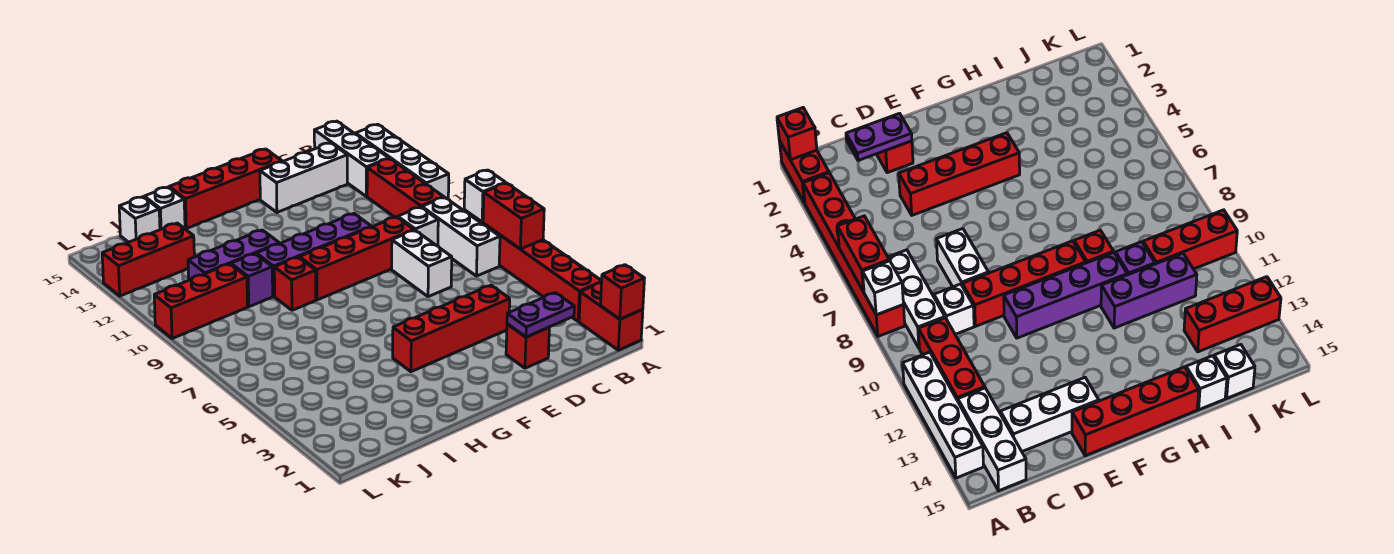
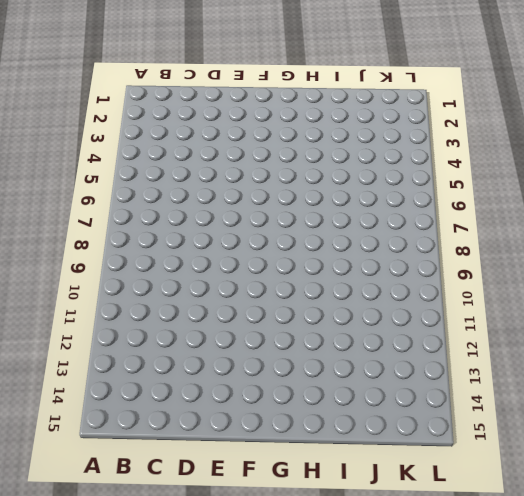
none -> red brick A1:A2 level 1
none -> red brick A3:A8 level 1
none -> white brick A11:A14 level 1

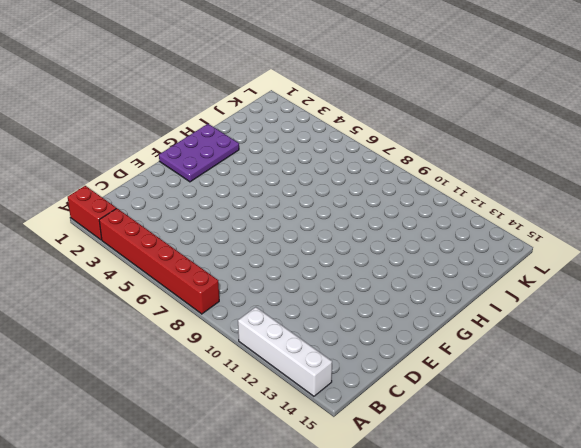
purple plate F1:H2 level 1 -> none
none -> white brick B7:B9 level 1
none -> red brick B10:B12 level 1
none -> white brick B13:B15 level 1

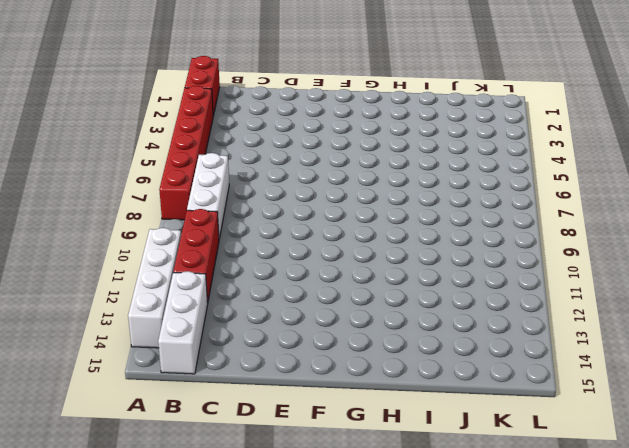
none -> white brick C9 level 1
none -> white brick C14:E14 level 1
none -> red brick D2 level 1

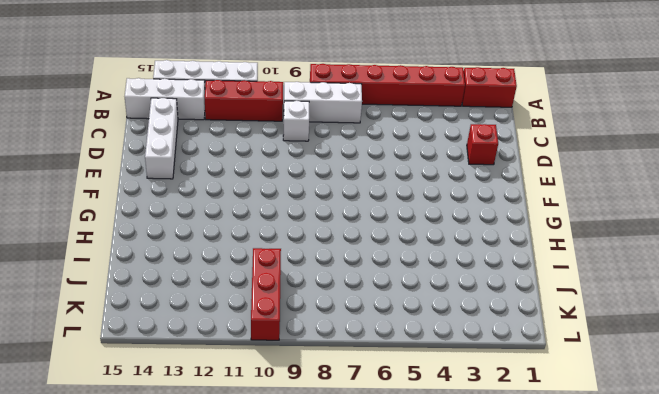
none -> red brick D4:G4 level 1
none -> white brick D7:D8 level 1
none -> red brick D9:G9 level 1

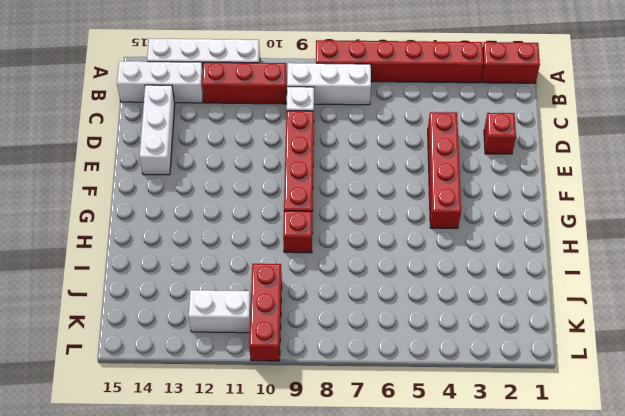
white brick K11:K12 level 1 -> white brick D7:D8 level 1
none -> purple brick E10:H10 level 1
none -> red brick E15:H15 level 1
none -> purple brick H11:J11 level 1

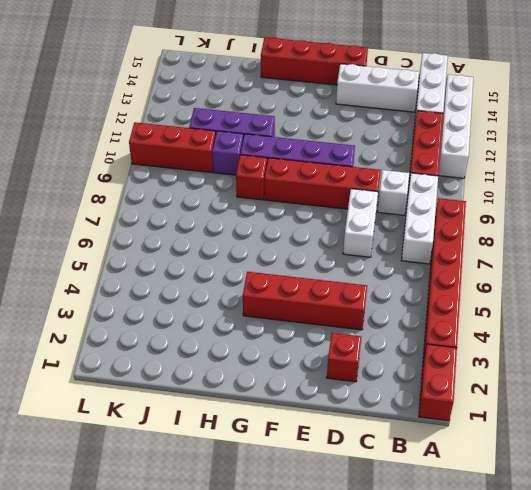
none -> white brick I15 level 1
none -> red brick J13:L13 level 1
none -> white brick J15 level 1

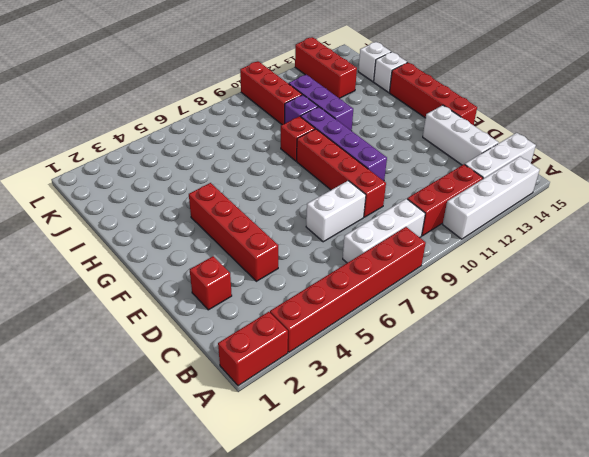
none -> white brick C9 level 1
none -> red brick A1 level 2
none -> red brick A6:A7 level 2

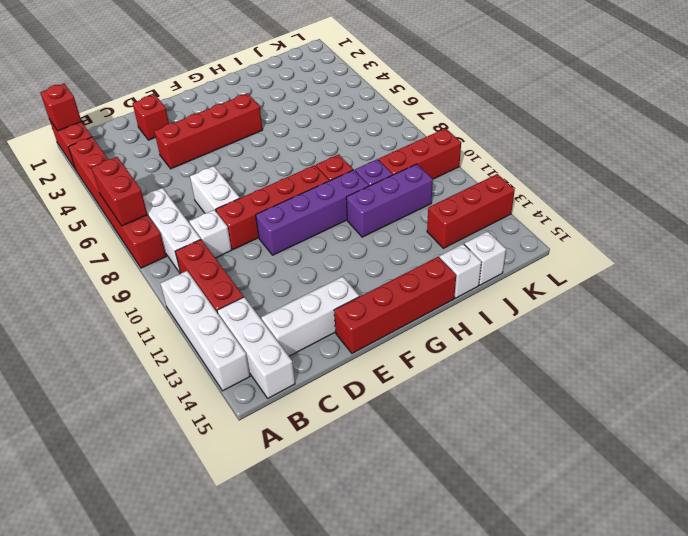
none -> white brick A8 level 2
none -> purple plate C2:D2 level 2

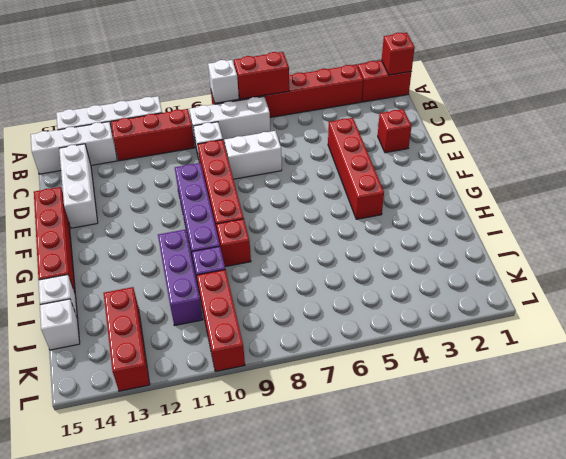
none -> purple plate C2:D2 level 2

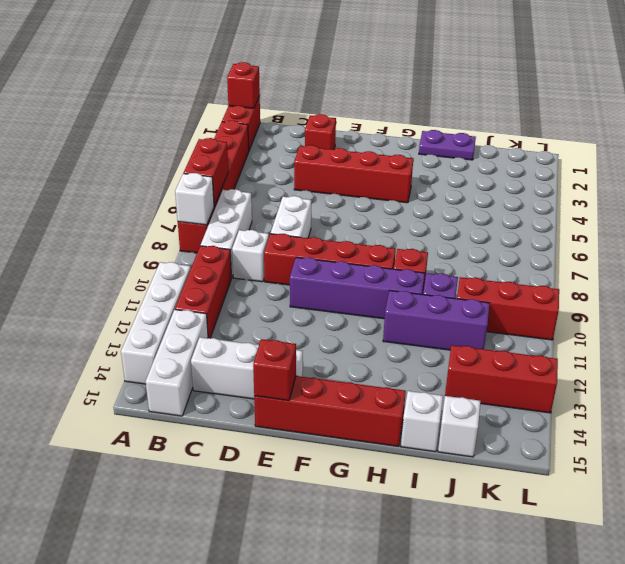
red brick E15 level 2 -> none
purple plate H1:I1 level 1 -> purple plate C2:D2 level 2

